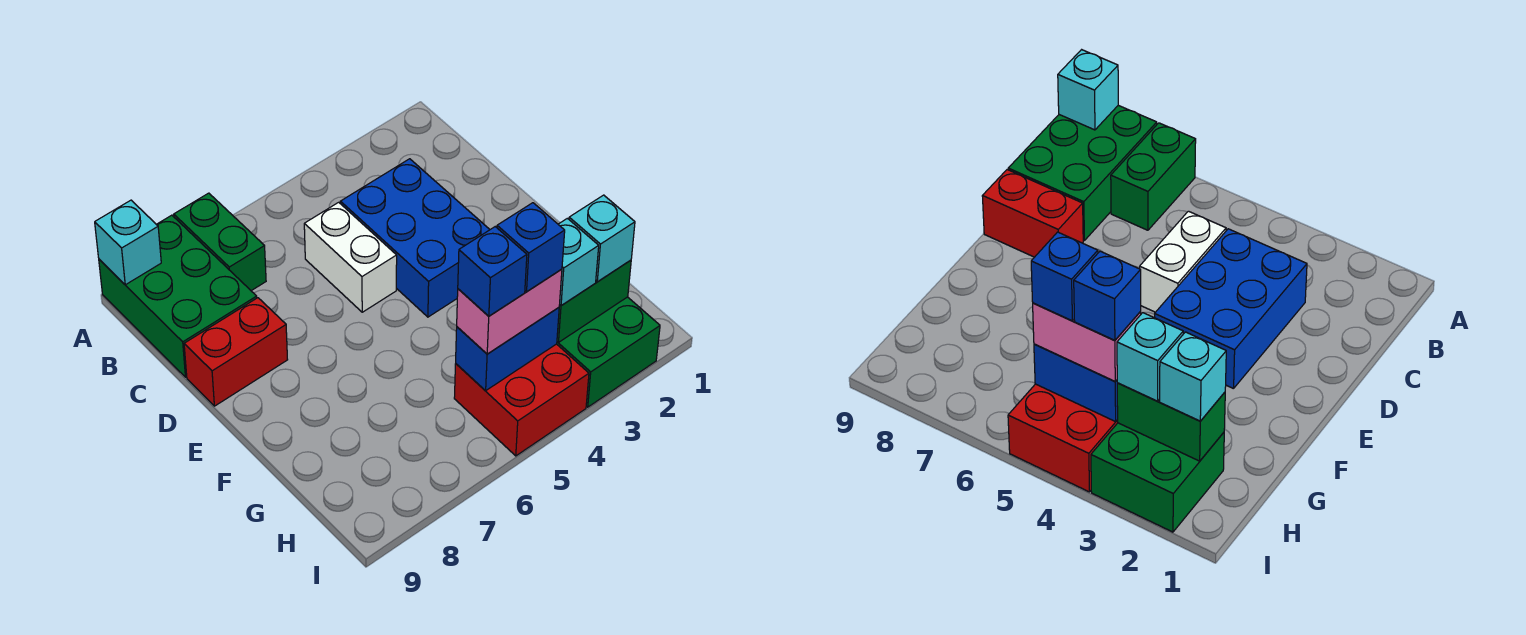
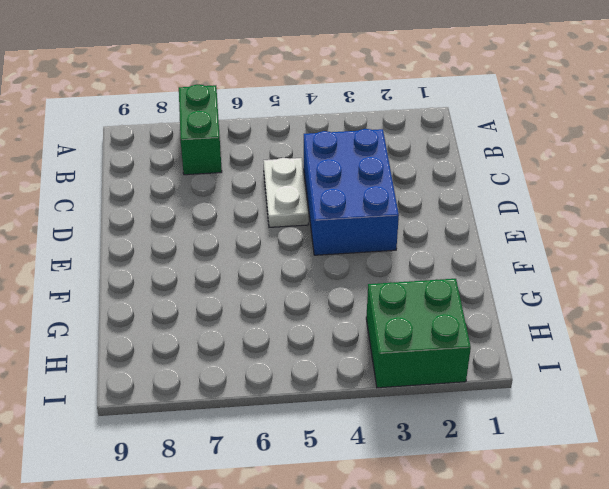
white plate C5:D5 level 1 -> white brick C5:D5 level 1
none -> green brick A8:C9 level 1
none -> red brick D8:D9 level 1
none -> red brick H4:I5 level 1

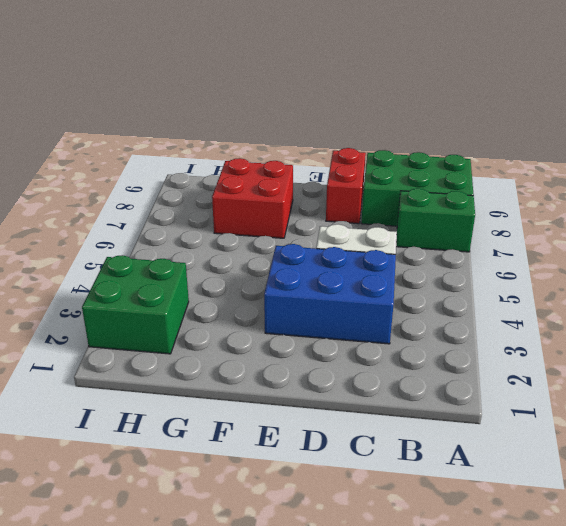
red brick F7:G8 level 1 -> red brick H4:I5 level 1
none -> cyan brick A9 level 2
none -> green brick H2:H3 level 2
none -> blue brick H4:H5 level 2

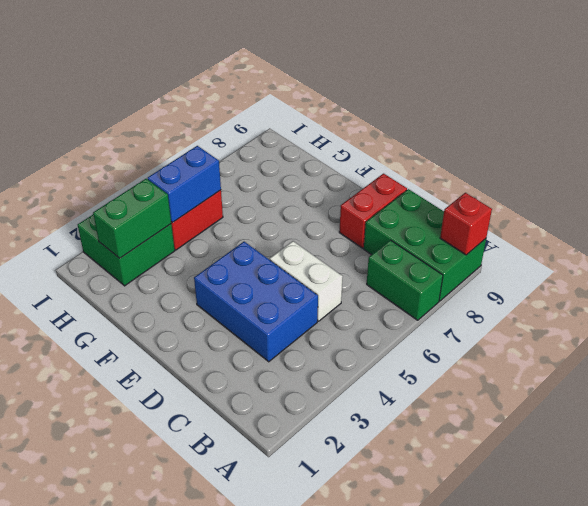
red brick A9 level 2 -> cyan brick A9 level 2
none -> cyan brick H2 level 3
none -> cyan brick H3 level 3
none -> pink brick H4:H5 level 3

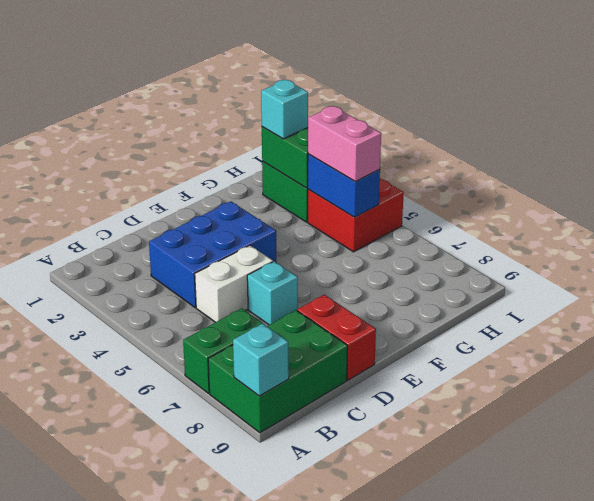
cyan brick D6 level 1 -> cyan brick H3 level 3
none -> blue brick H4 level 4
none -> blue brick H5 level 4

